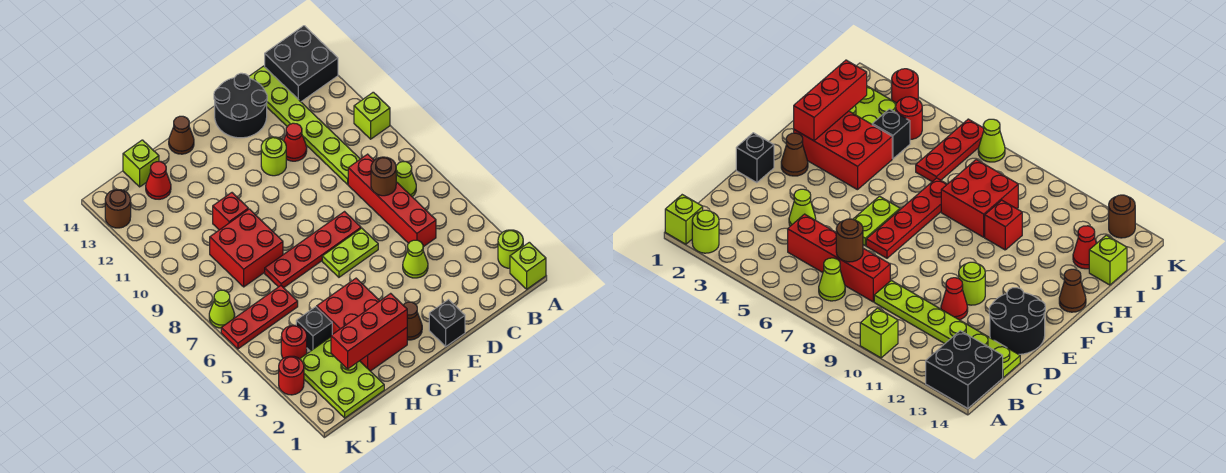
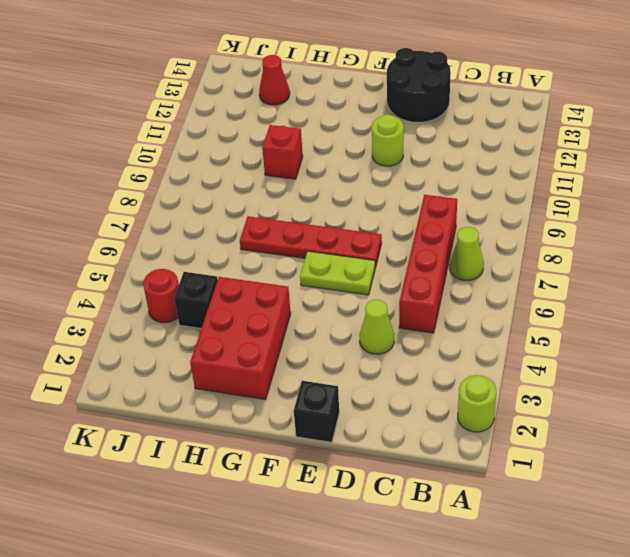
none -> lime brick A1 level 1
none -> lime brick A10 level 1
none -> black brick A13:B14 level 1
none -> lime plate C9:C14 level 1

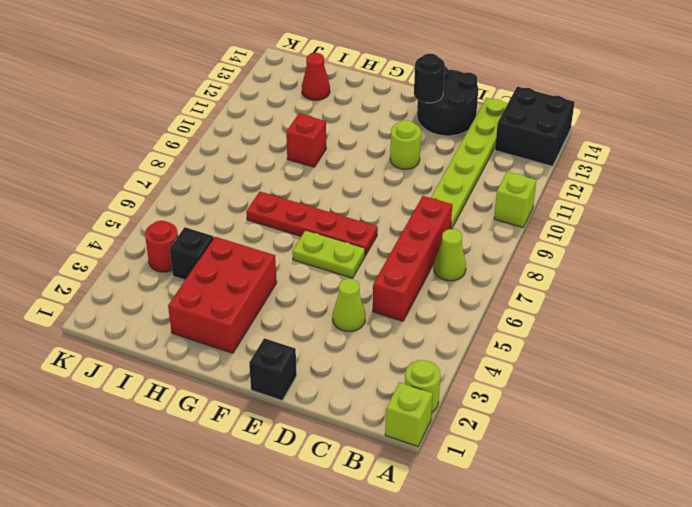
black round brick E13 level 2 -> none
none -> red cone D11 level 1
none -> brown cone F2 level 1
none -> brown cone G14 level 1
none -> red brick H8:I9 level 1

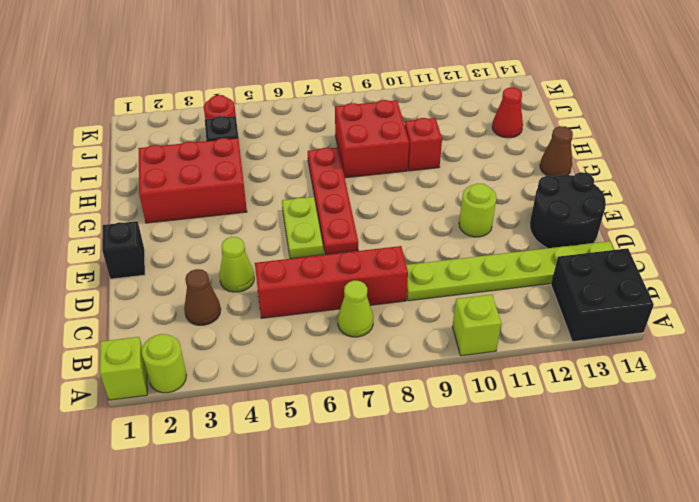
brown cone C3 level 1 -> brown cone F2 level 1
none -> red cone D11 level 1
none -> lime plate I1:J3 level 1
none -> red plate I6:K6 level 1
none -> lime brick I14 level 1

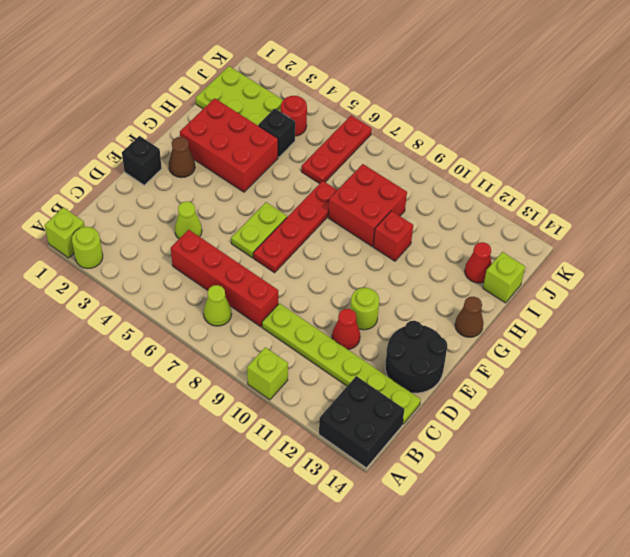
none -> red round brick K3 level 1
none -> lime cone K7 level 1
none -> brown round brick K13 level 1
none -> brown round brick C7 level 2

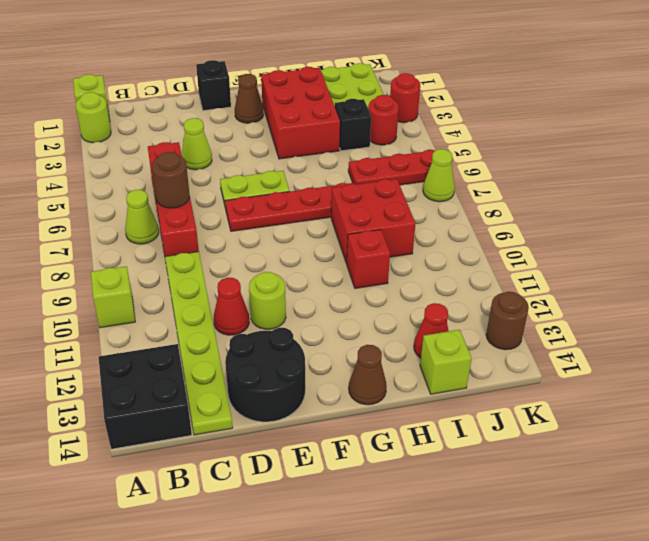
none -> red brick G2:I2 level 2

